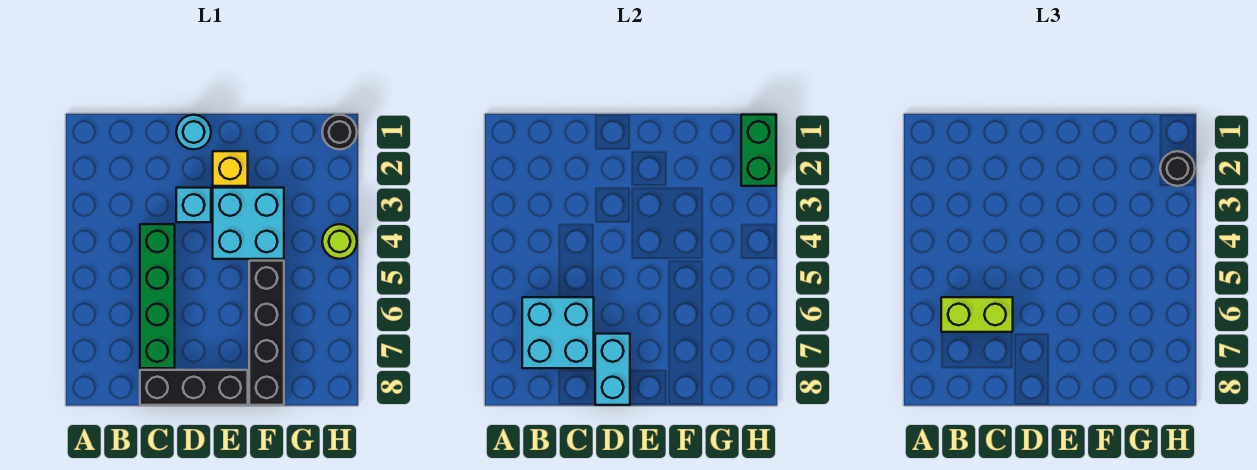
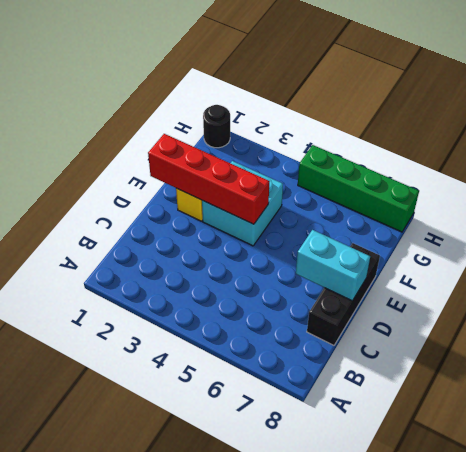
red brick E1:E4 level 2 -> none
green brick H5:H8 level 1 -> green brick C4:C7 level 1
none -> cyan round brick D1 level 1
none -> cyan brick D3 level 1
none -> black brick F5:F8 level 1

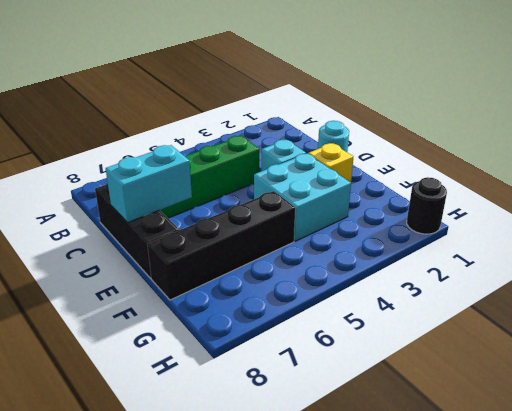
none -> lime round brick H4 level 1
none -> cyan brick B6:C7 level 2
none -> green brick H1:H2 level 2

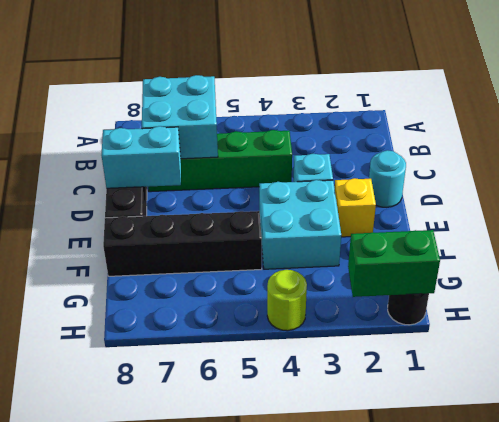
none -> lime brick B6:C6 level 3
none -> black round brick H2 level 3

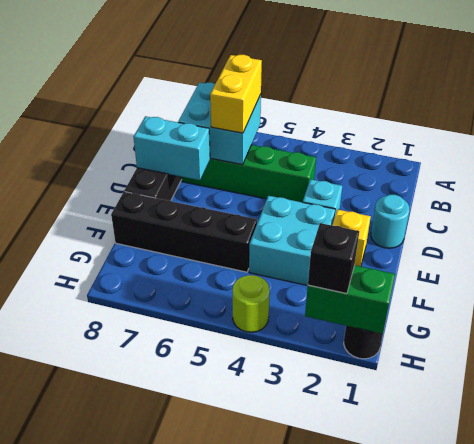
yellow brick B6:C6 level 3 -> lime brick B6:C6 level 3
black brick H2 level 3 -> black round brick H2 level 3

